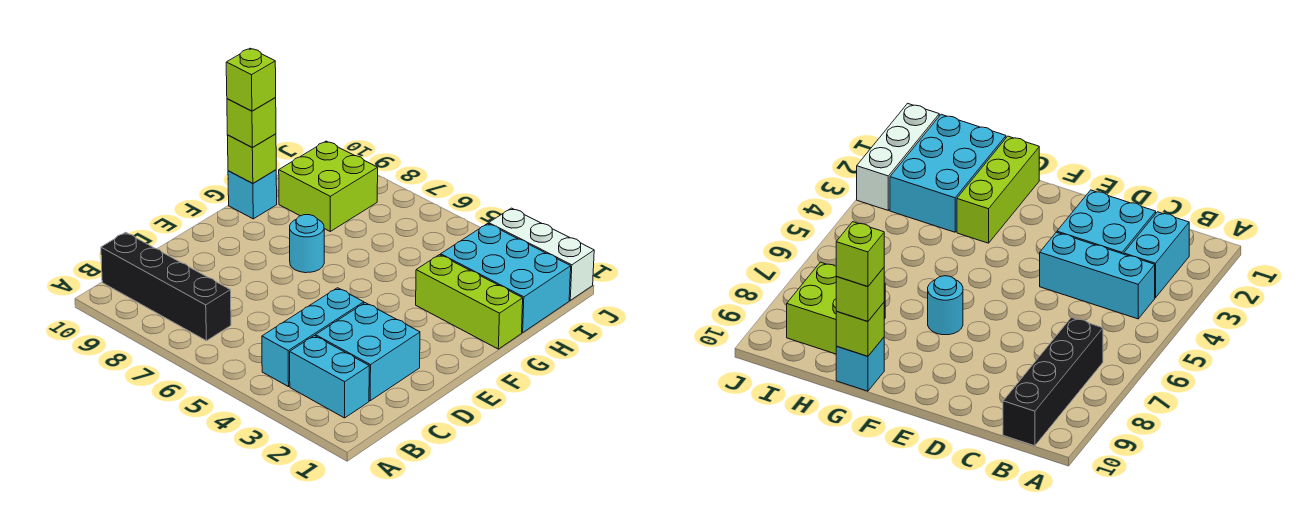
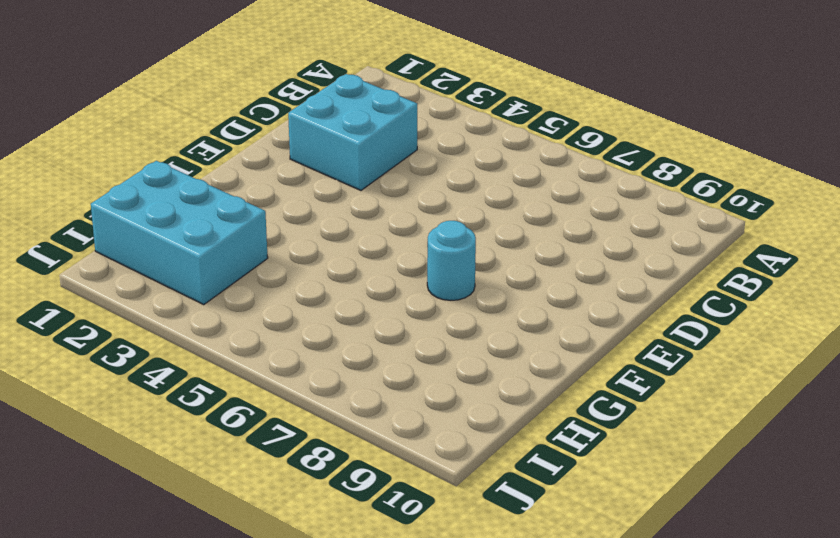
none -> cyan brick B2:B3 level 1
none -> cyan brick B4:D4 level 1
none -> black brick B7:B10 level 1

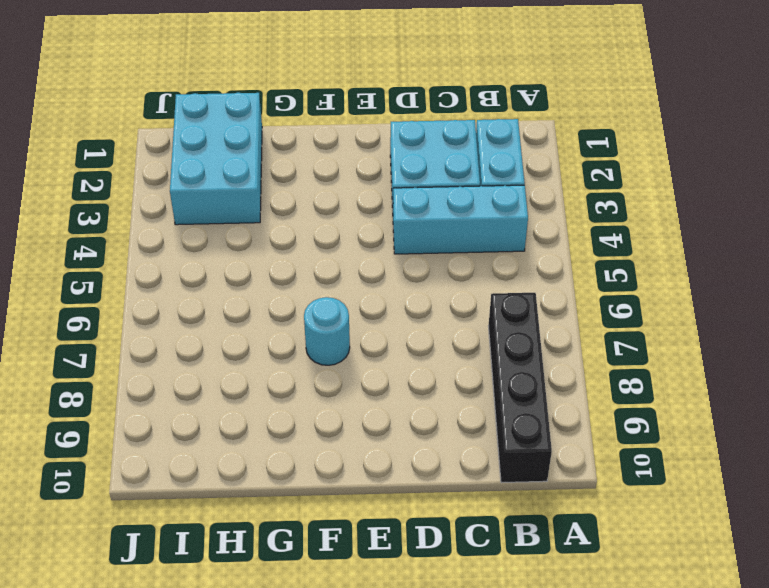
none -> lime brick G1:G3 level 1
none -> cyan brick G10 level 1
none -> lime brick H8:I9 level 1

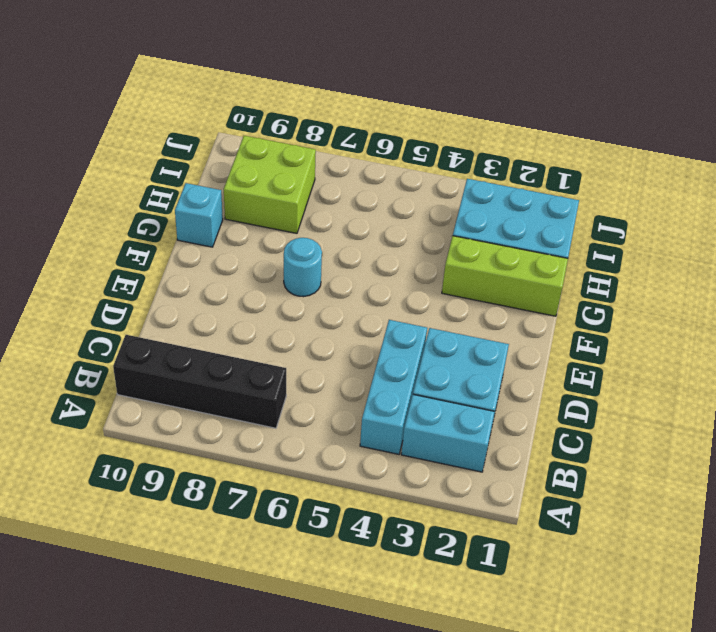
none -> white brick J1:J3 level 1
none -> lime brick G10 level 2
none -> lime brick G10 level 3

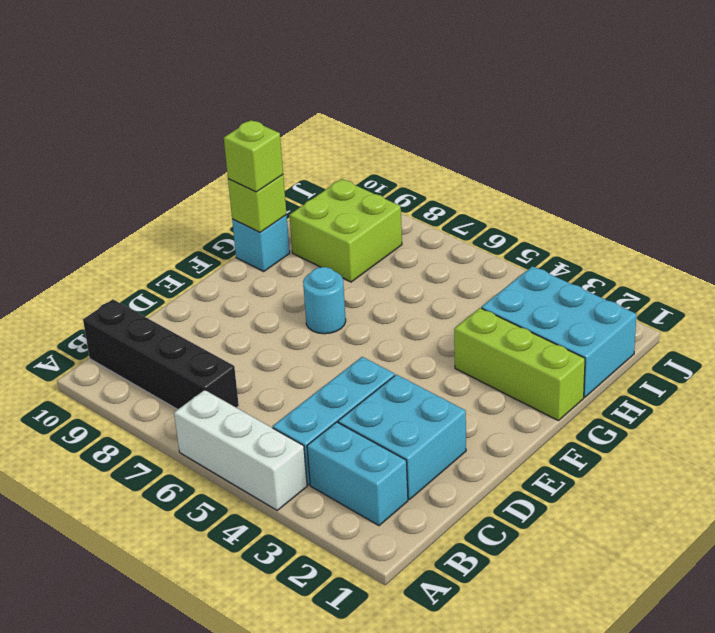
white brick A4:A6 level 1 -> white brick J1:J3 level 1
none -> lime brick G10 level 4

